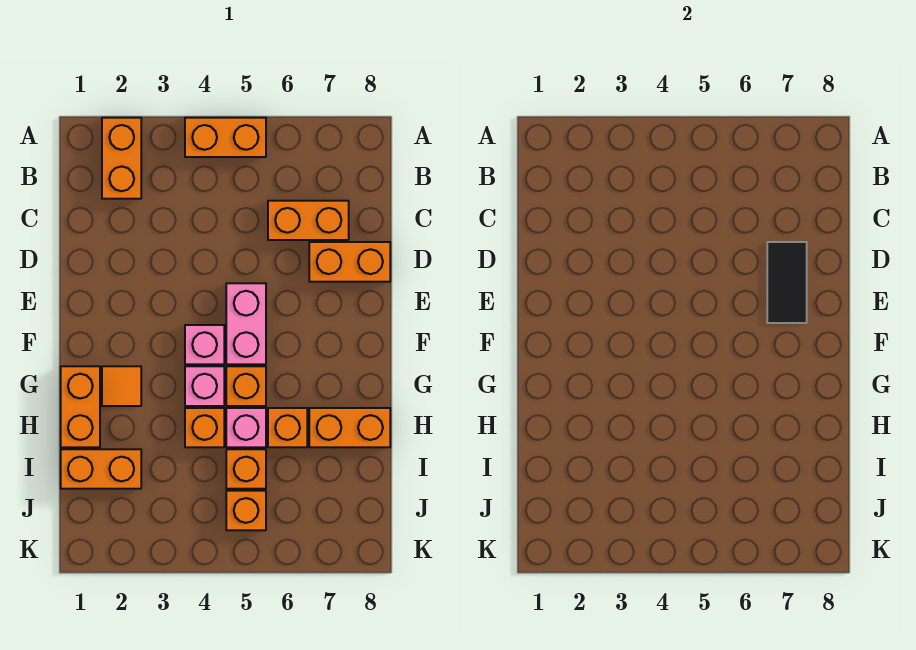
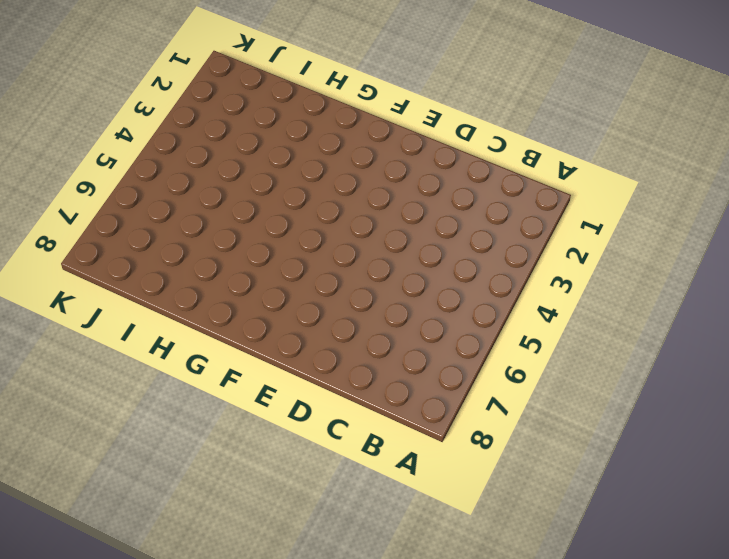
none -> orange brick A2:B2 level 1
none -> orange brick A4:A5 level 1
none -> orange brick C6:C7 level 1

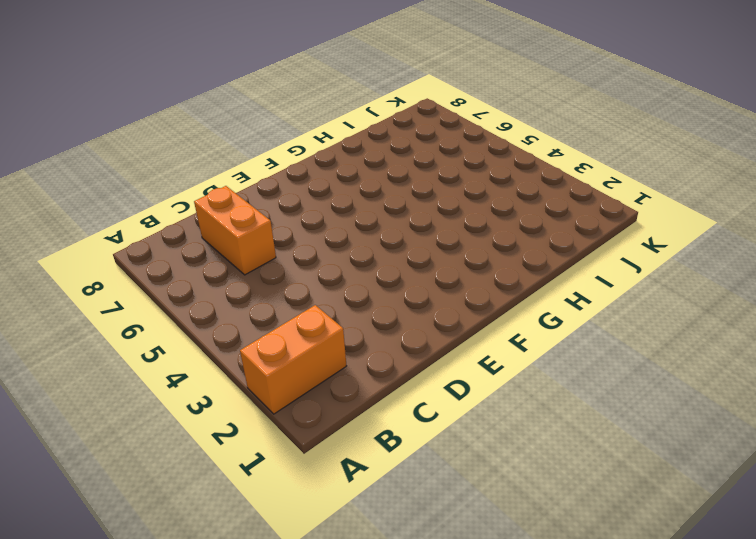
none -> orange brick A4:A5 level 1
none -> orange brick D7:D8 level 1
none -> pink brick E5:F5 level 1

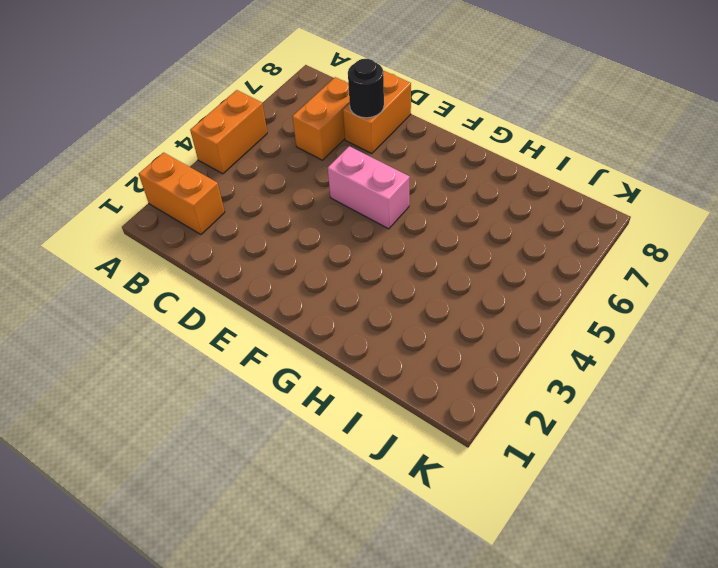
black round brick D7 level 2 -> black tile D7:E7 level 2
none -> pink brick F4 level 1
none -> orange brick G1:H1 level 1
none -> orange tile G2 level 1

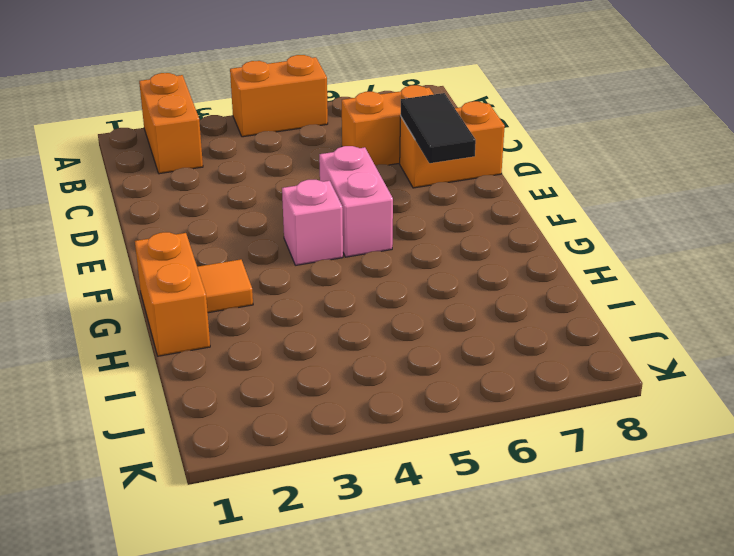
none -> pink brick G4 level 1
none -> orange brick G5 level 1
none -> orange brick H4 level 1

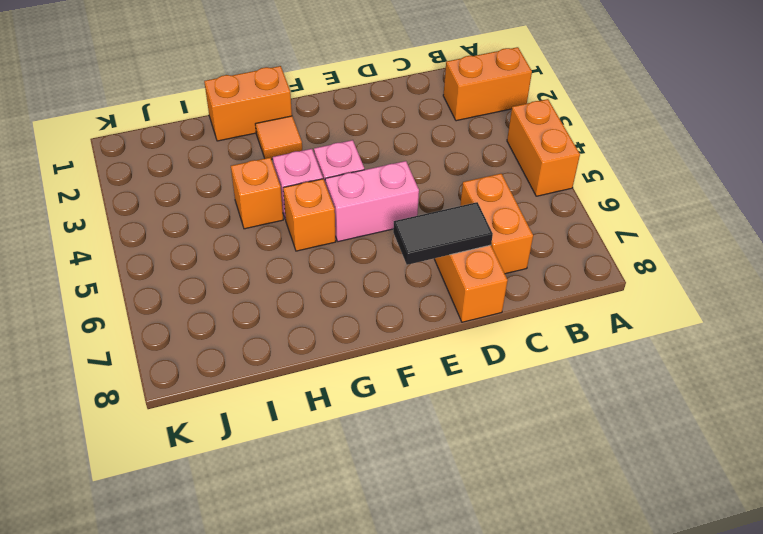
none -> pink brick H5 level 1
none -> orange brick H6 level 1
none -> orange brick H7:H8 level 1

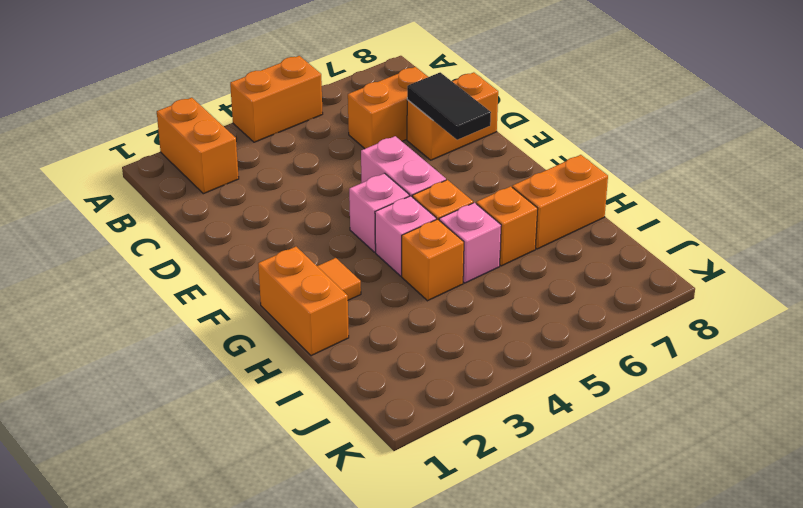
none -> orange brick I1:I2 level 1
none -> orange brick I5 level 1
none -> orange brick J5 level 1

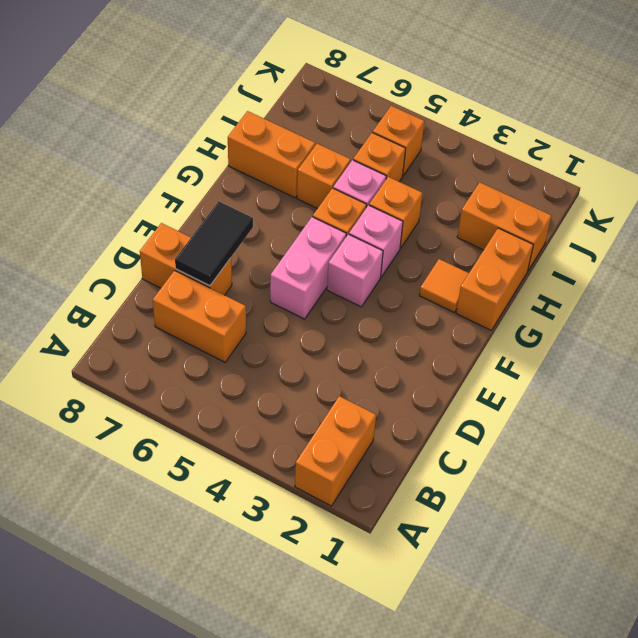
none -> orange brick A4:A5 level 1

